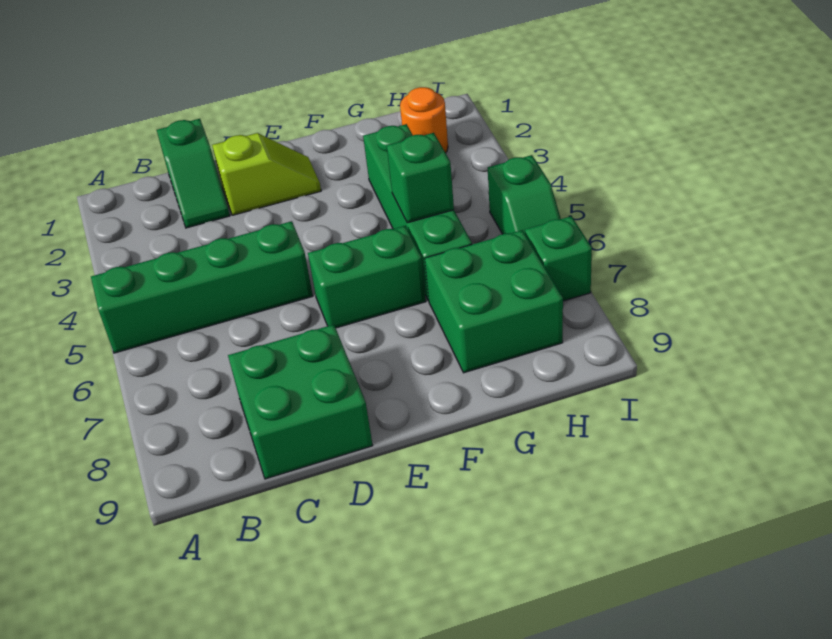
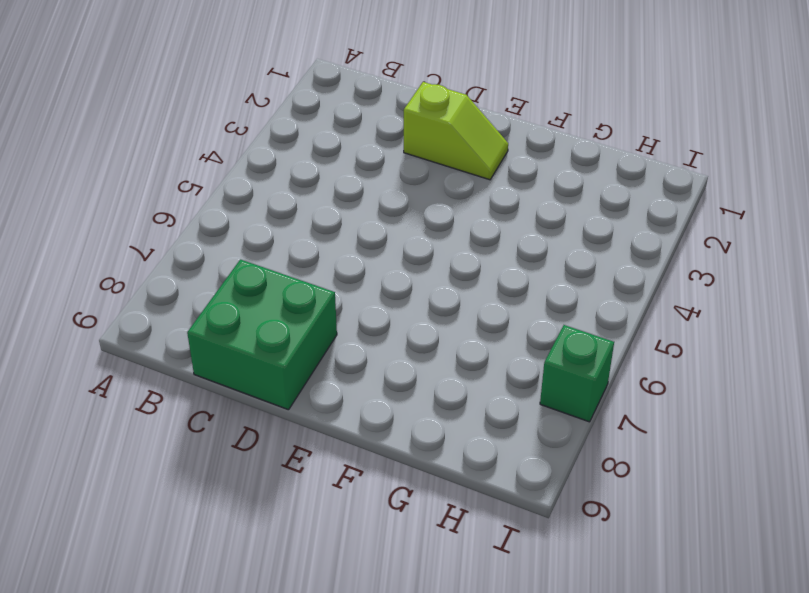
none -> green brick A5:D5 level 1
none -> green slope C1:C2 level 1 top 1

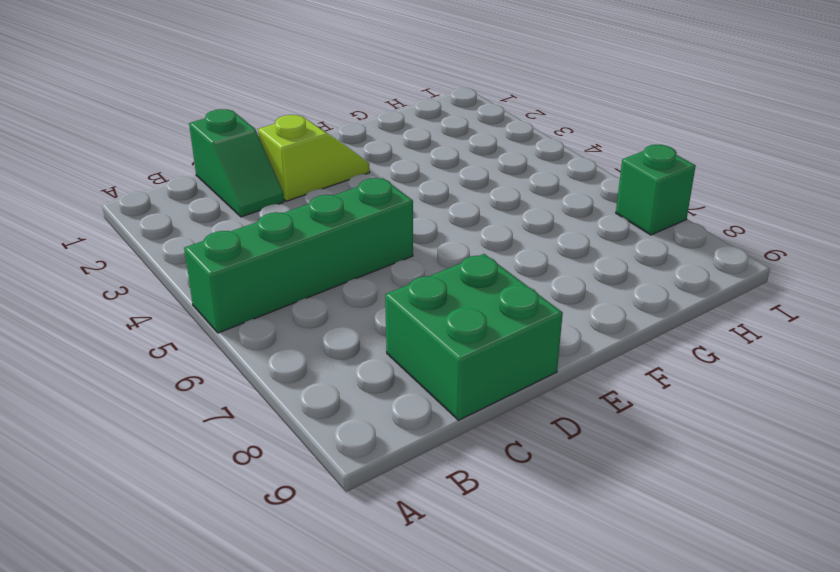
none -> green brick E6:F6 level 1
none -> green brick G3:G6 level 1

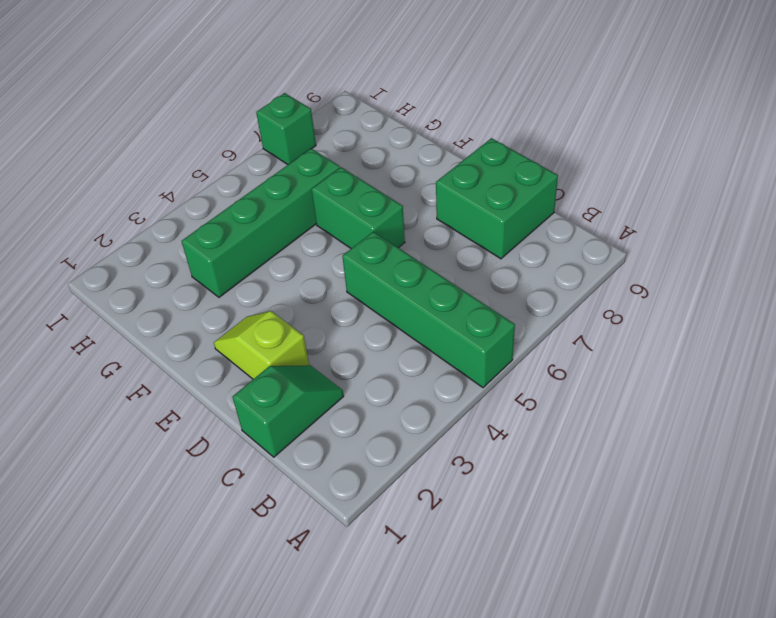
none -> green brick G7:H8 level 1
none -> orange round brick H2 level 1

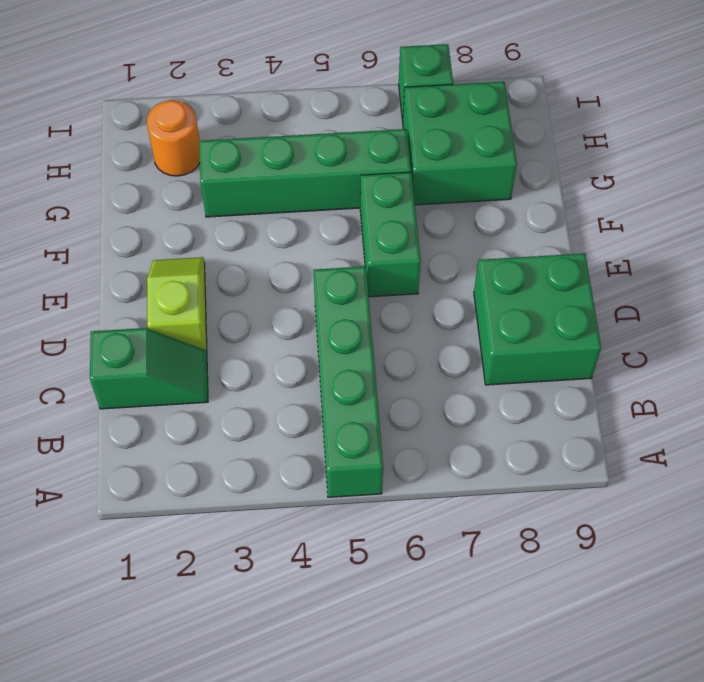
none -> green slope I5:I6 level 1 top 5
none -> green brick G5 level 2

